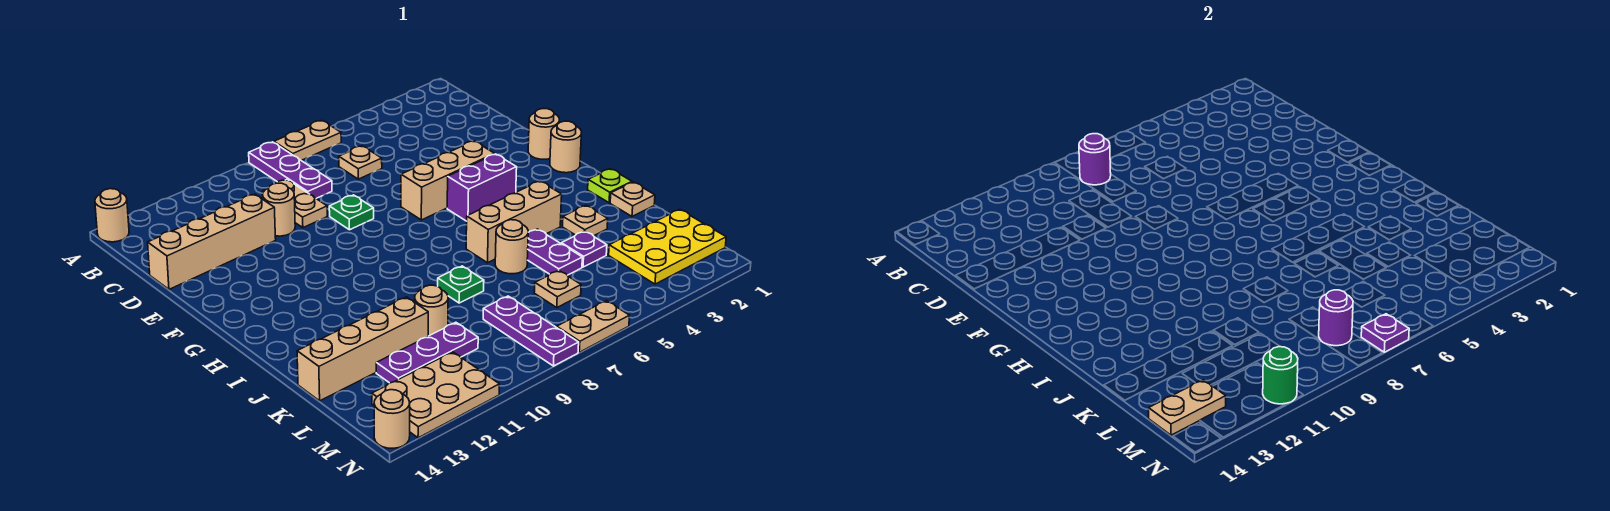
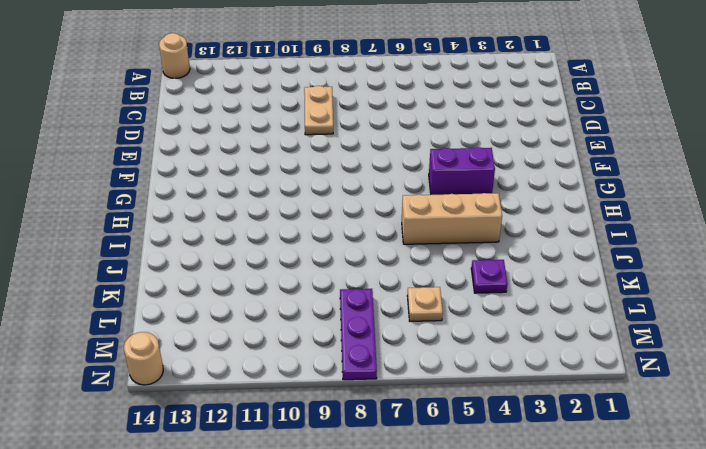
none -> tan plate A6:A7 level 1
none -> purple plate A8:C8 level 1
none -> tan plate C6 level 1
none -> tan round brick D10 level 1

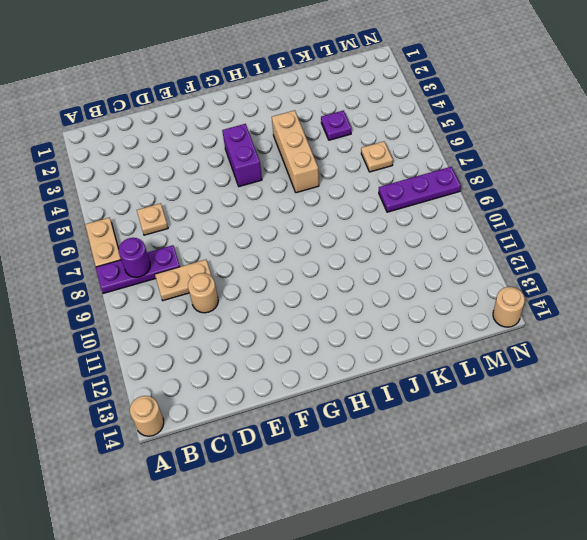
none -> tan brick D11:D14 level 1
none -> green plate E8 level 1
none -> tan round brick F1 level 1
none -> tan brick F4:F6 level 1

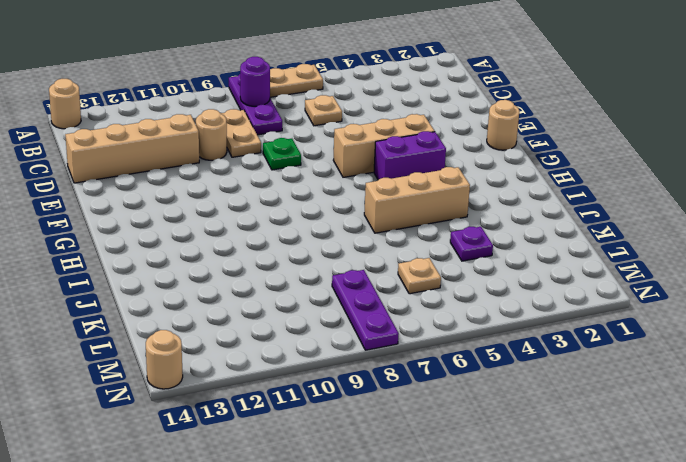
none -> tan round brick G1 level 1
none -> lime plate I1 level 1
none -> tan plate J1 level 1
none -> tan plate J3 level 1

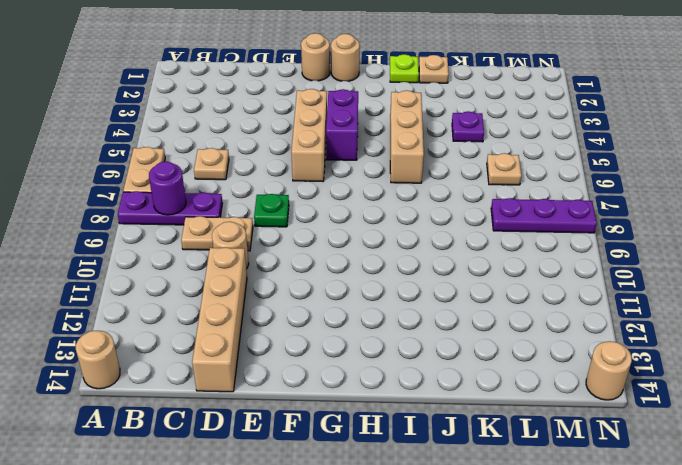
none -> tan plate J3 level 1
none -> purple plate J5:K5 level 1
none -> tan round brick J6 level 1
none -> green plate J8 level 1

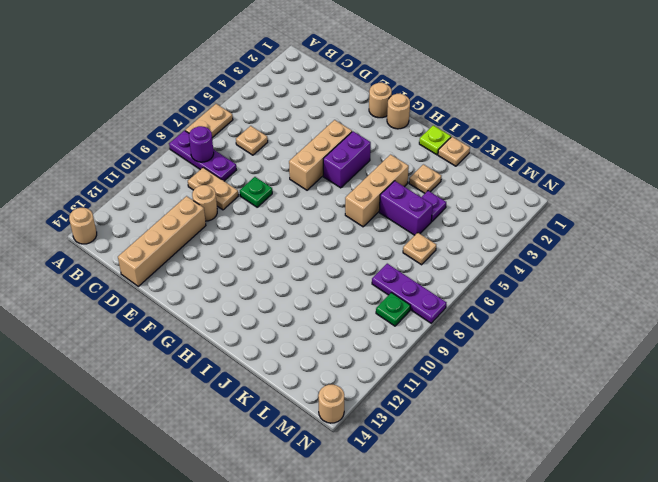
purple brick J5:K5 level 1 -> purple plate J5:K5 level 1
green plate M9 level 1 -> green plate J8 level 1
none -> tan round brick J6 level 1
none -> tan round brick K10 level 1
none -> tan brick K11:K14 level 1
none -> yellow plate L1:M3 level 1

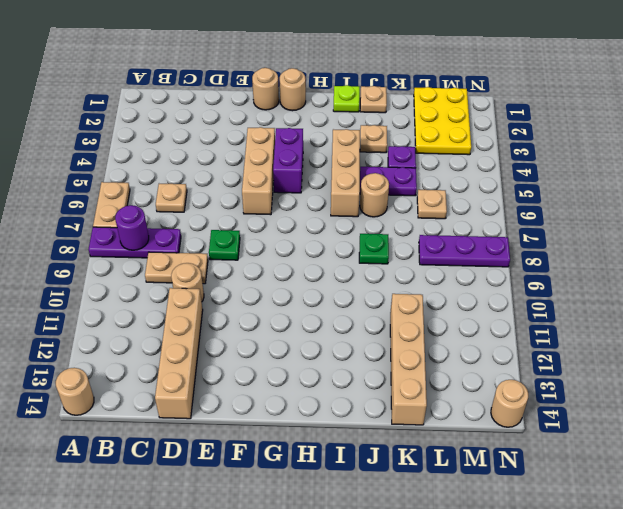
none -> tan round brick K10 level 1
none -> purple plate L10:L12 level 1
none -> tan plate M11:N13 level 1
none -> tan plate N6:N7 level 1

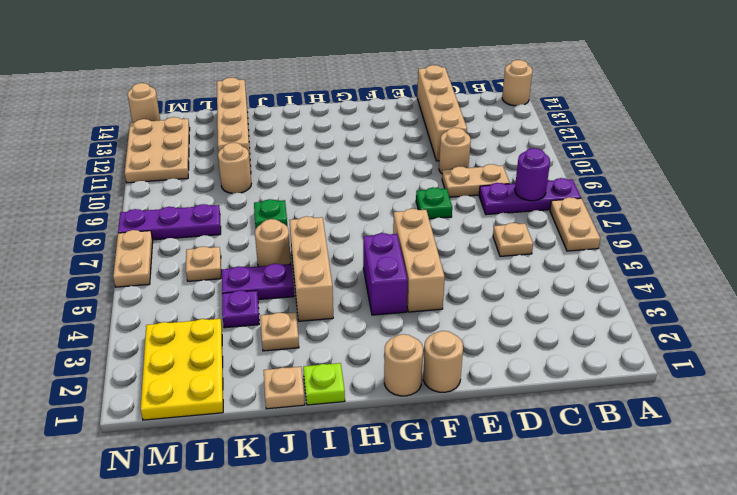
none -> purple plate L10:L12 level 1
none -> purple round brick M8 level 2
none -> tan plate M13:M14 level 2
none -> purple plate N7 level 2

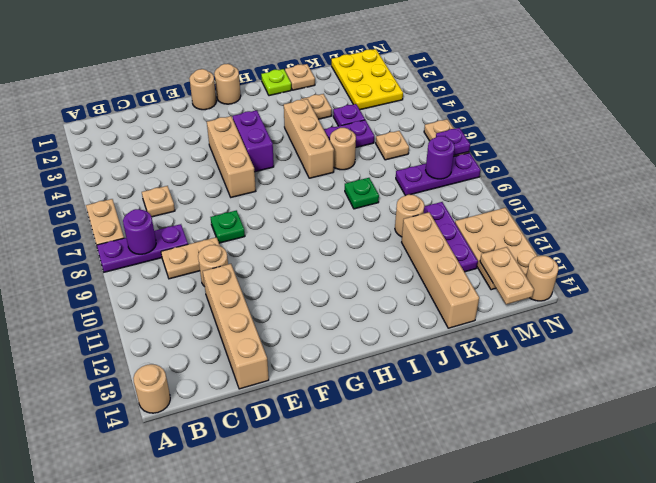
none -> green round brick N11 level 2

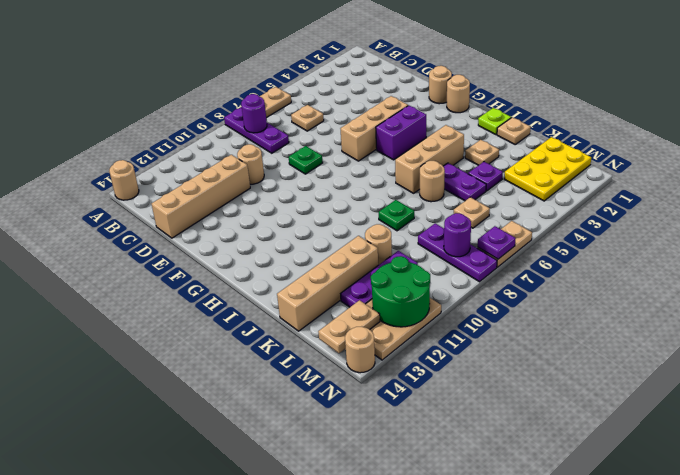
green round brick M11:N12 level 2 -> green round brick N11 level 2
none -> tan plate C9:D9 level 1

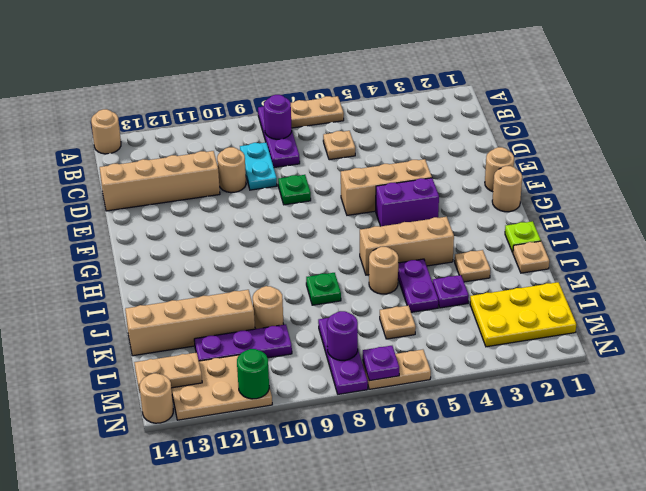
cyan plate C9:D9 level 1 -> tan plate C9:D9 level 1

